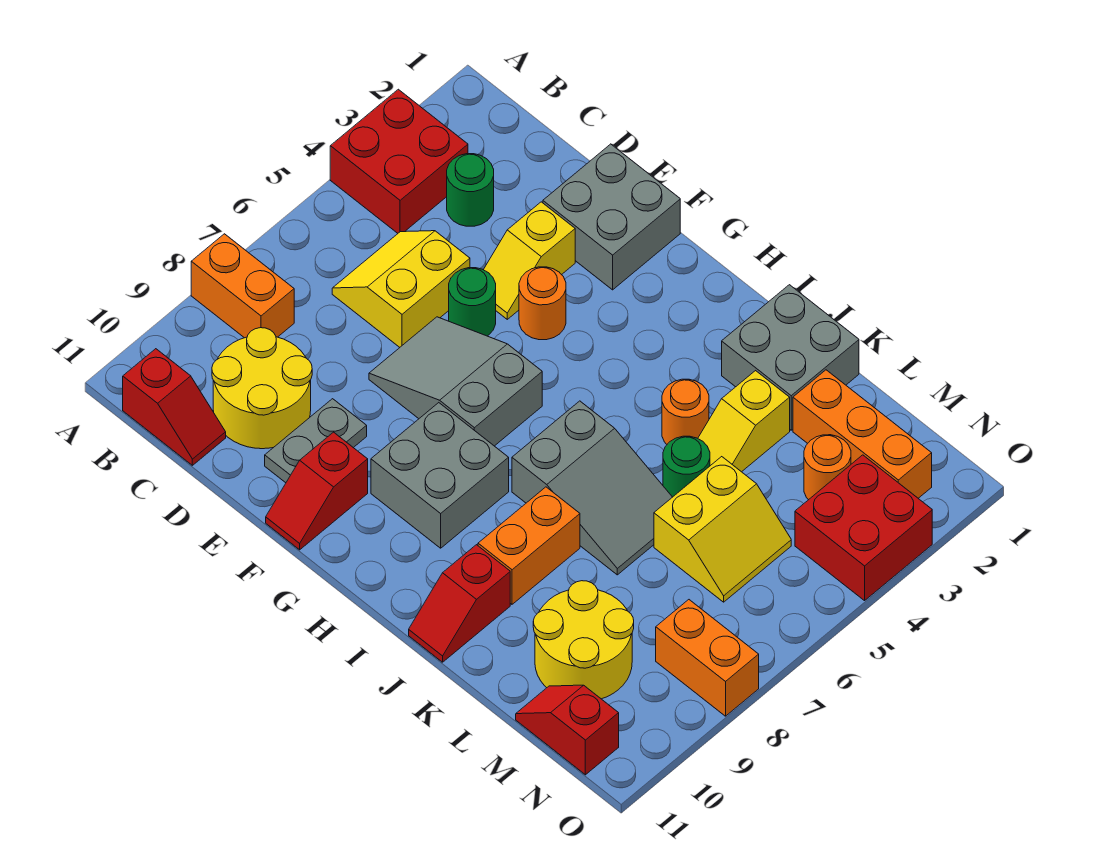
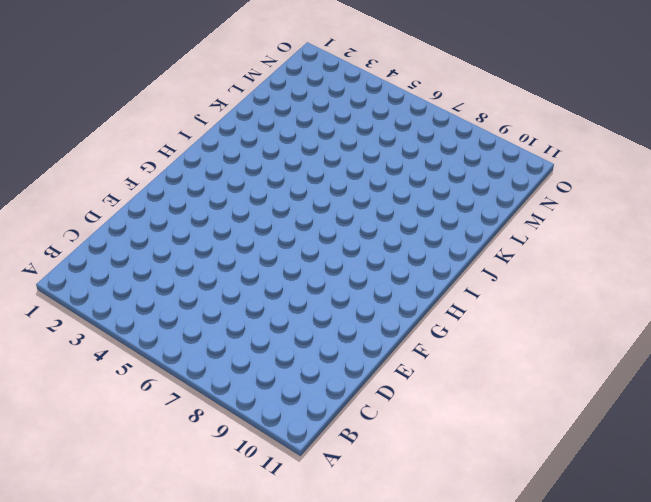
none -> red brick A3:B4 level 1
none -> orange brick A8:B8 level 1
none -> red slope B11:C11 level 1 top B

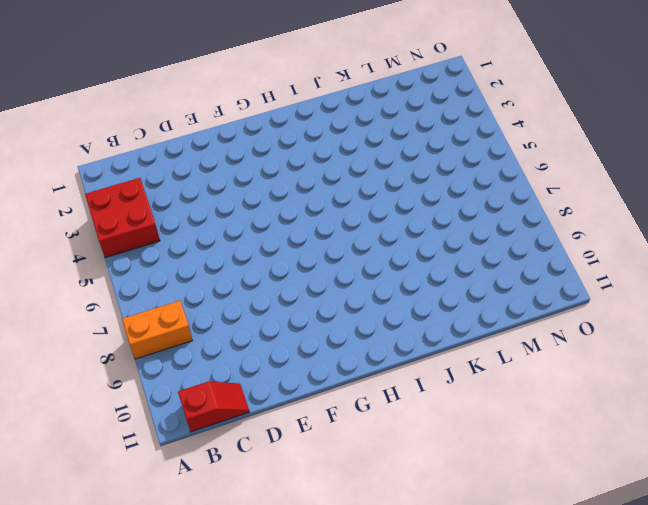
none -> green round brick C3 level 1
none -> yellow slope C5:D6 level 1 top D
none -> yellow round brick C9:D10 level 1

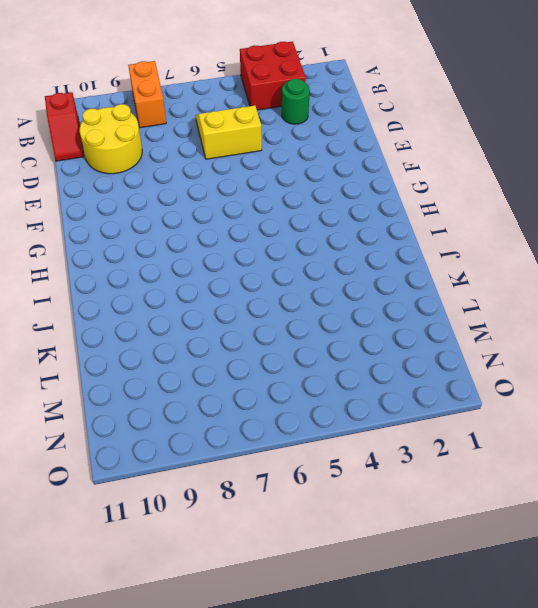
none -> grey brick E1:F2 level 1
none -> yellow slope E3:E4 level 1 top 3
none -> green round brick E5 level 1

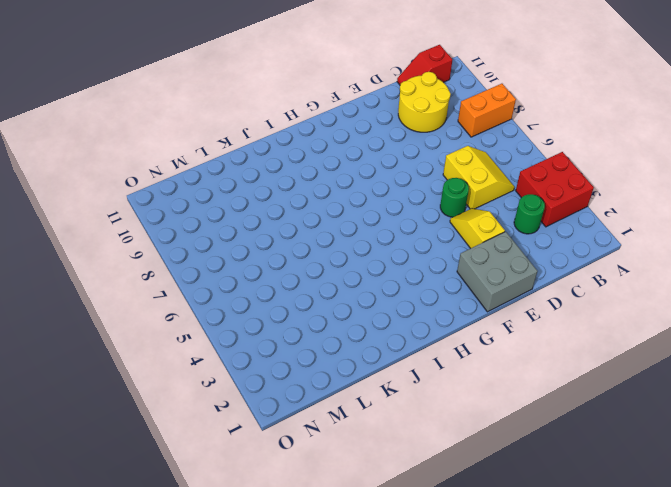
none -> grey slope E6:G7 level 1 top G
none -> grey plate E9:E10 level 1
none -> orange round brick F4 level 1

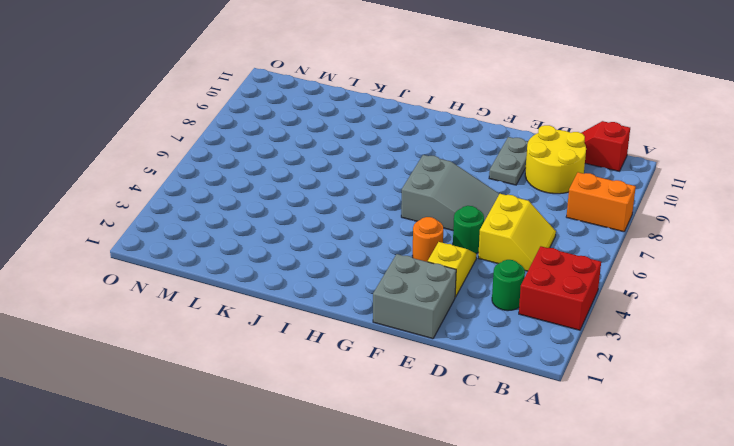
none -> red slope F10:F11 level 1 top 10
none -> grey brick G8:H9 level 1
none -> grey slope I6:K7 level 1 top I

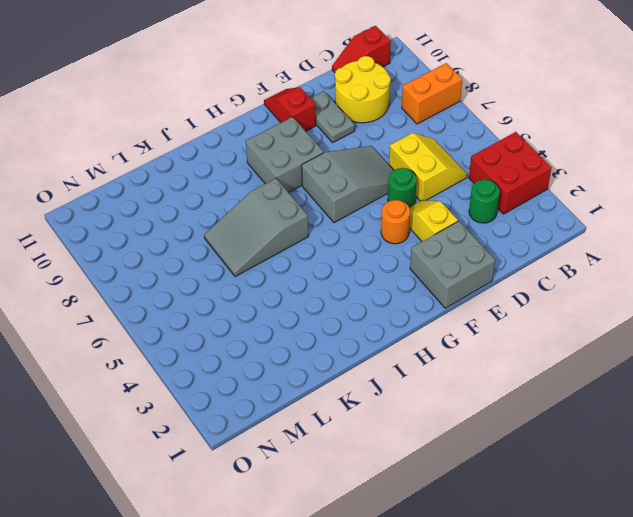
none -> grey brick J1:K2 level 1
none -> orange round brick J4 level 1
none -> orange brick J8:J9 level 1

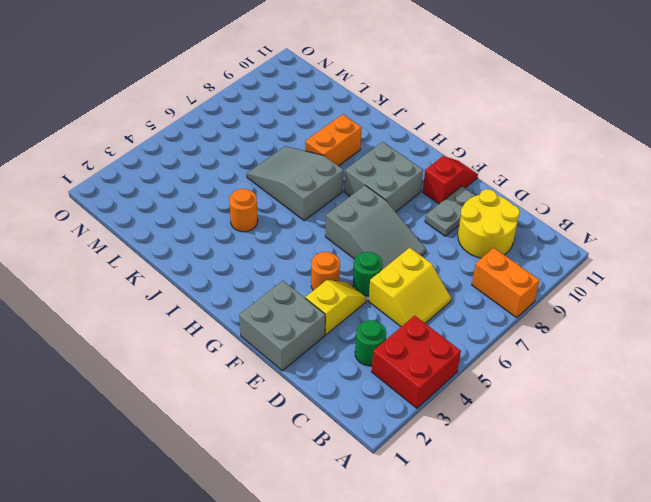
none -> red slope B11:C11 level 1 top B
none -> grey brick J1:K2 level 1
none -> red slope J10:J11 level 1 top 10

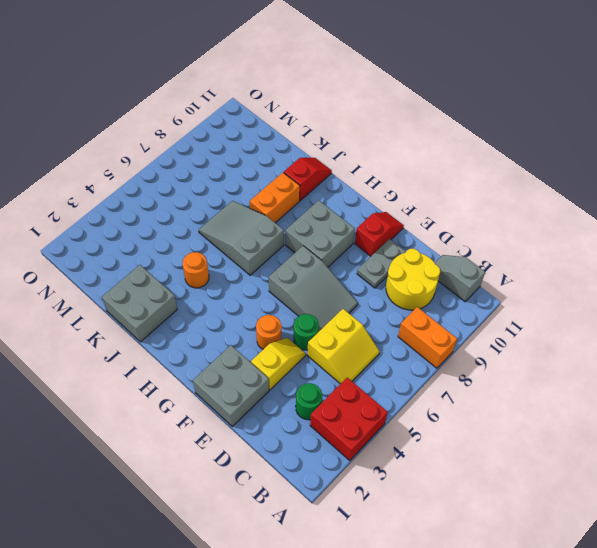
grey slope B11:C11 level 1 top B -> red slope B11:C11 level 1 top B
none -> yellow slope K3:K4 level 1 top 3
none -> green round brick K5 level 1
none -> orange brick L2:N2 level 1

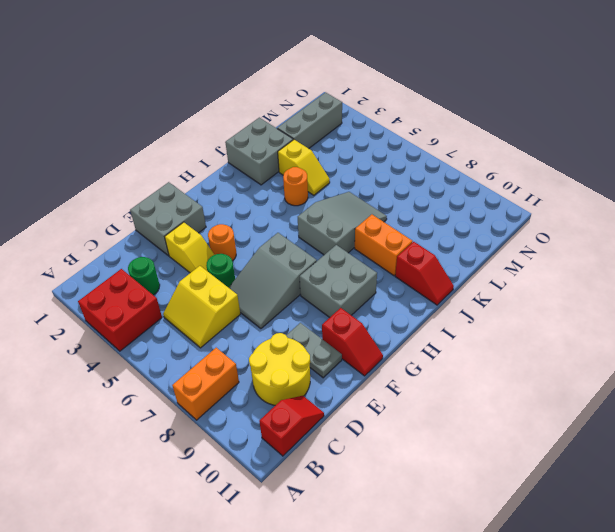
grey brick L2:N2 level 1 -> orange brick L2:N2 level 1
none -> green round brick K5 level 1
none -> yellow slope L5:M6 level 1 top L
none -> yellow round brick L9:M10 level 1

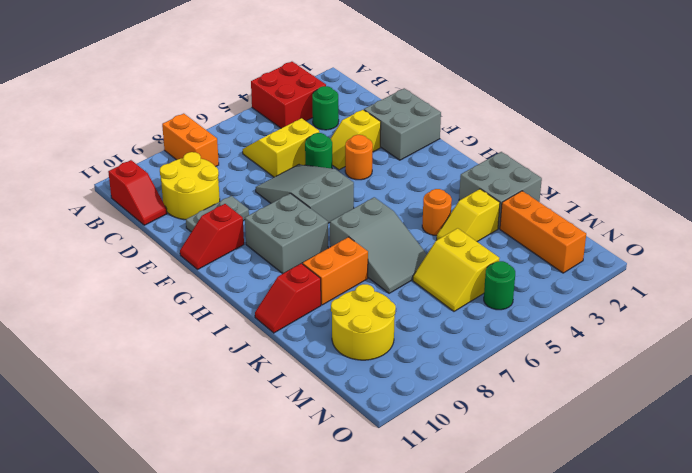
yellow slope L5:M6 level 1 top 5 -> yellow slope L5:M6 level 1 top L
green round brick N5 level 1 -> green round brick K5 level 1
none -> orange round brick M3 level 1
none -> red slope M11:N11 level 1 top N
none -> red brick N3:O4 level 1

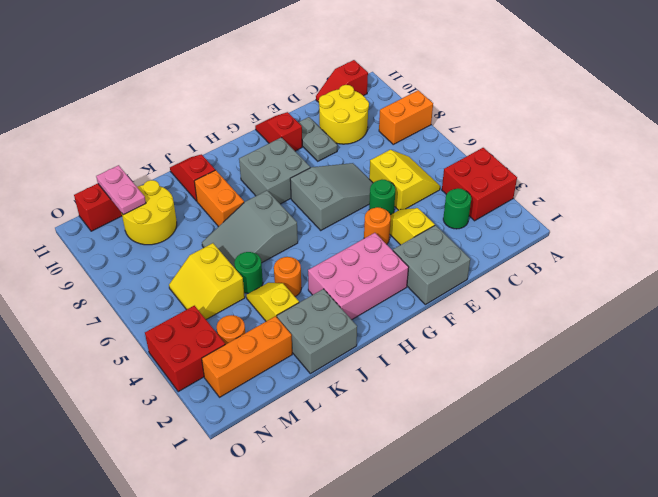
pink brick G2:I3 level 1 -> none
pink plate M10:M11 level 2 -> none
none -> orange brick N8:O8 level 1

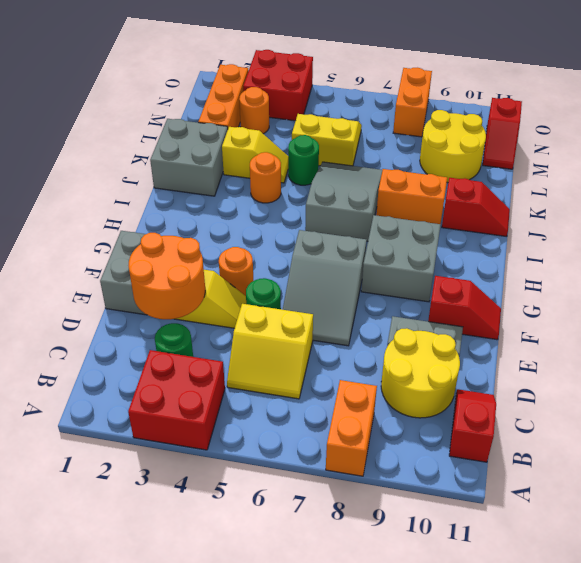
orange round brick D2:E3 level 2 -> none

